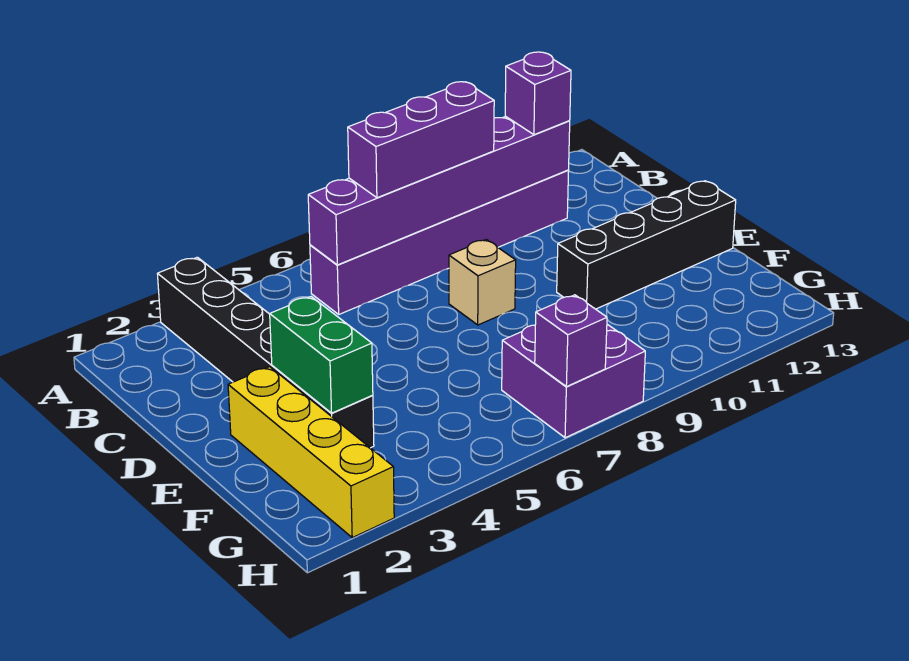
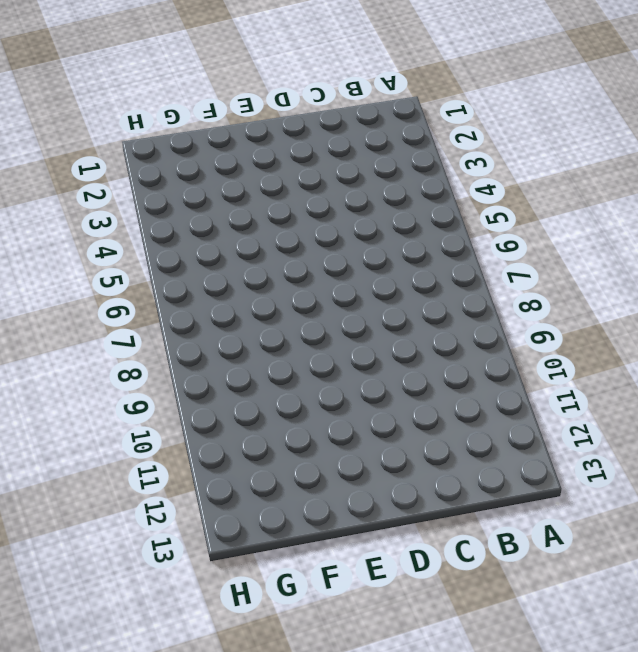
none -> black brick A3:F3 level 1
none -> purple brick B6:B11 level 1

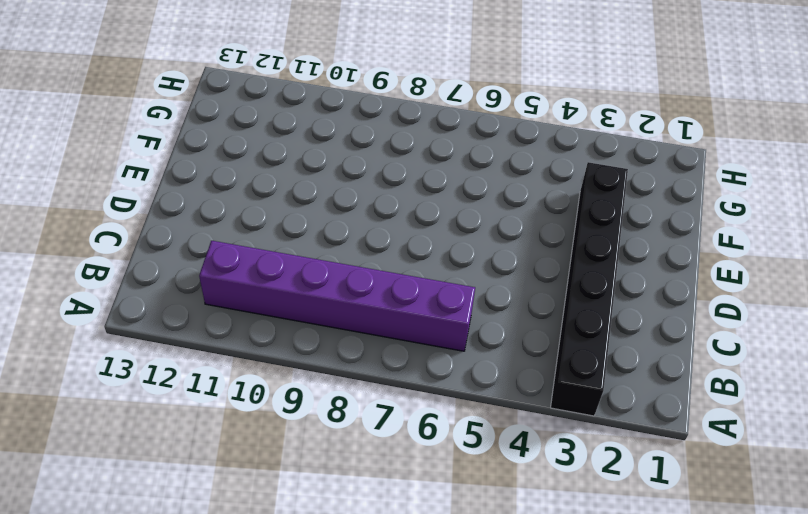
none -> tan brick D8 level 1
none -> yellow brick E2:H2 level 1

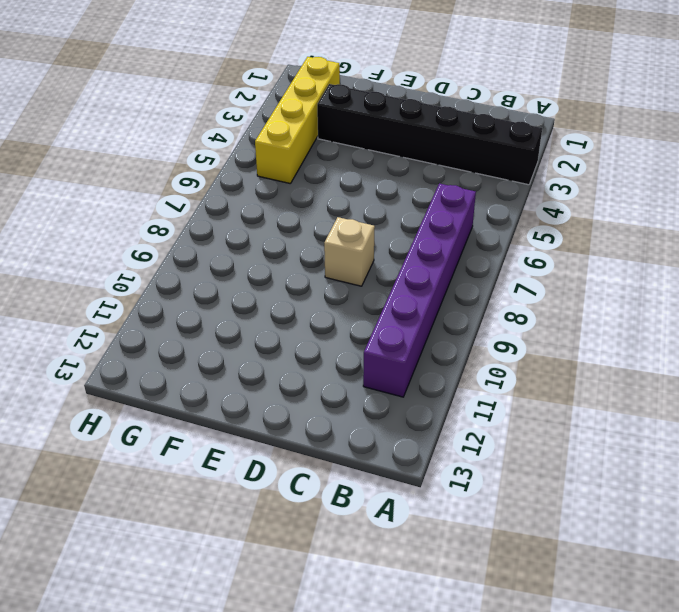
yellow brick G2:G5 level 1 -> yellow brick E2:H2 level 1
none -> black brick E10:E13 level 1
none -> purple brick G7:H8 level 1

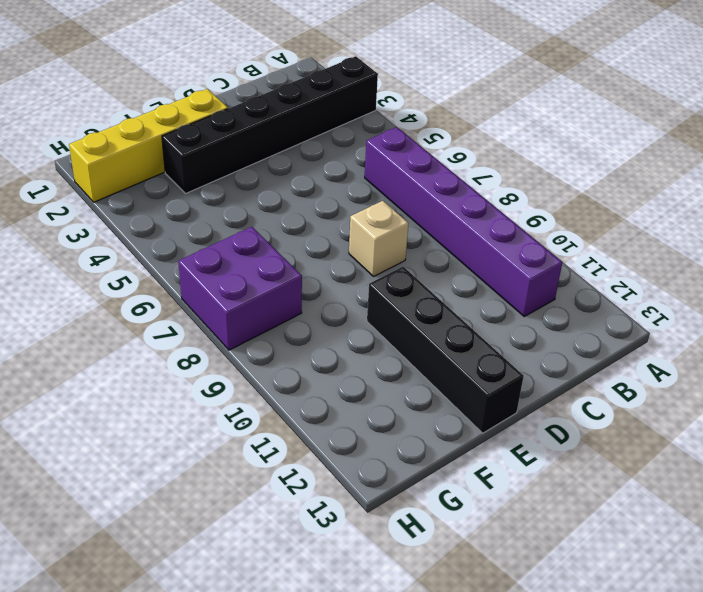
none -> purple brick B6:B11 level 2
none -> green brick E3:F3 level 2

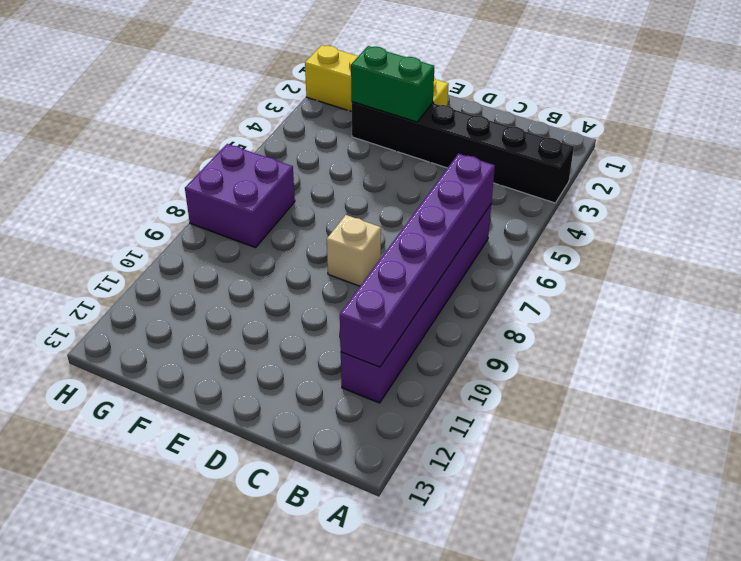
none -> black brick E10:E13 level 1
none -> purple brick H7 level 2

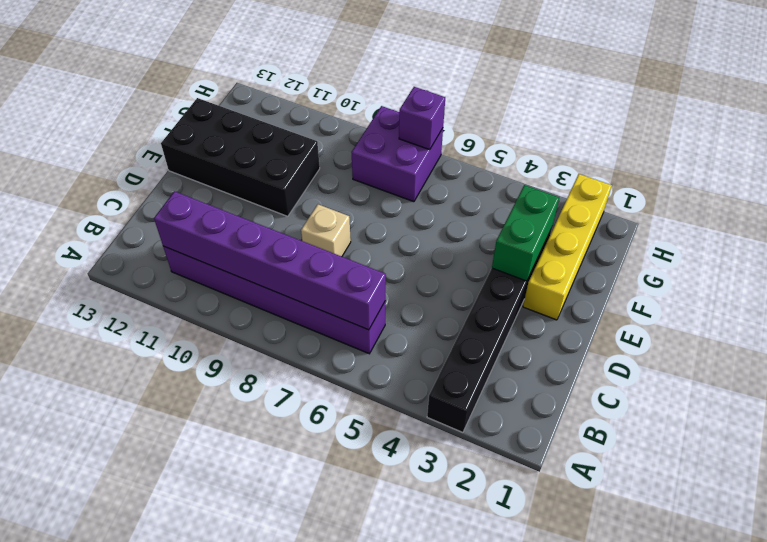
black brick E10:F13 level 1 -> black brick E10:E13 level 1
none -> purple brick B7:B9 level 3
none -> purple brick B11 level 3

